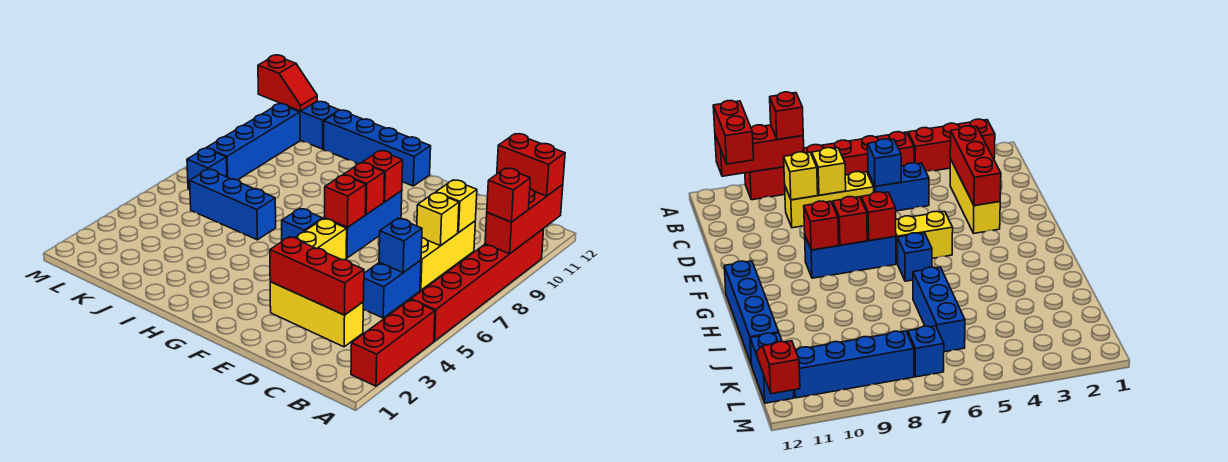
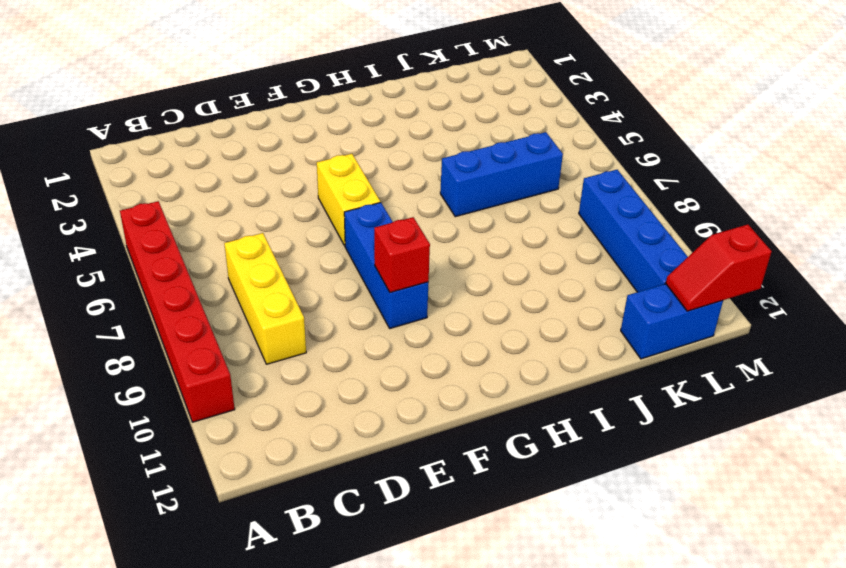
none -> red brick A2:A4 level 1
none -> yellow brick C3:E3 level 1
none -> blue brick C5:C6 level 1

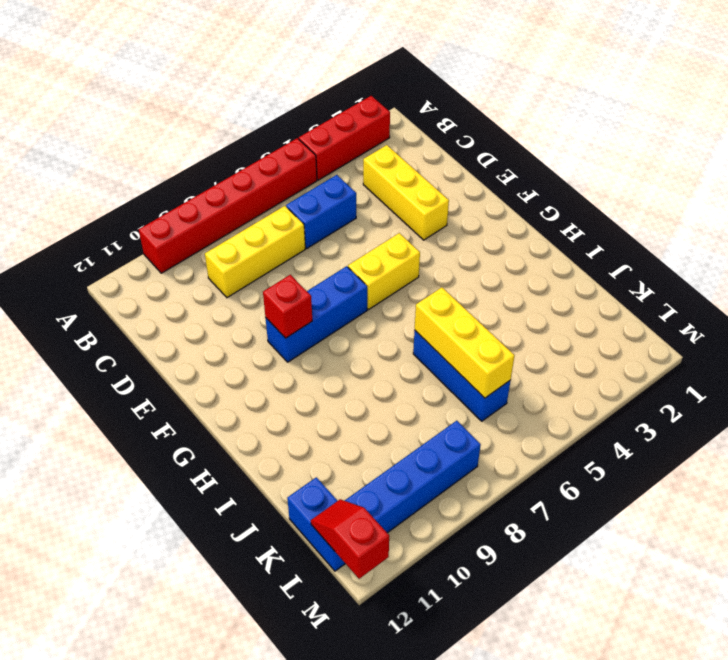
yellow brick I6:K6 level 2 -> none
none -> blue brick G6 level 1
none -> blue brick G12:J12 level 1
none -> blue brick L7 level 1

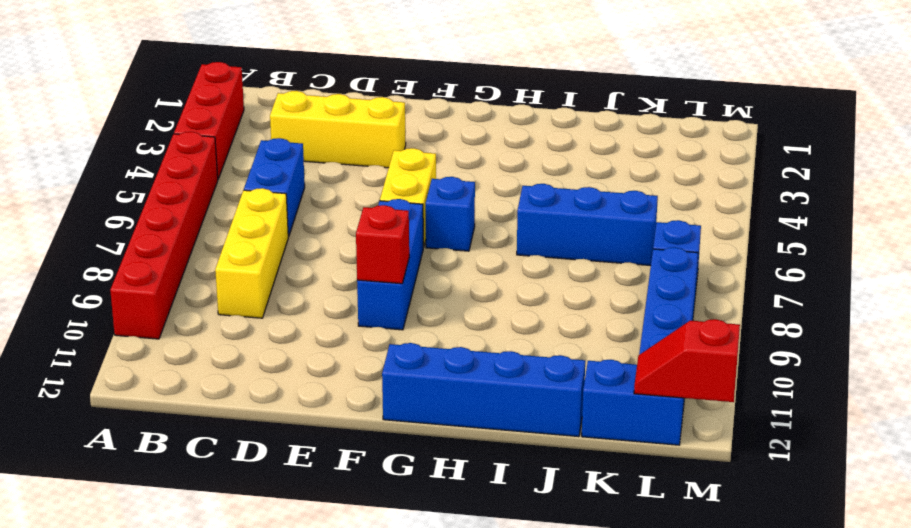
none -> red brick A9:A11 level 2
none -> red brick C3:E3 level 2
none -> blue brick C6 level 2

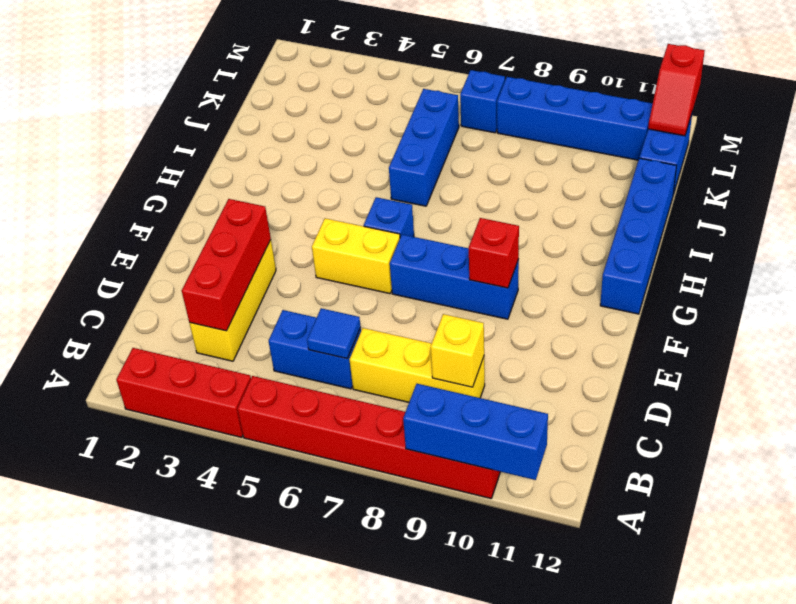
blue brick A9:A11 level 2 -> red brick A9:A11 level 2
blue tile C6 level 2 -> blue brick C6 level 2
none -> yellow brick C8 level 2
none -> red brick F7 level 2
none -> red brick F8 level 2

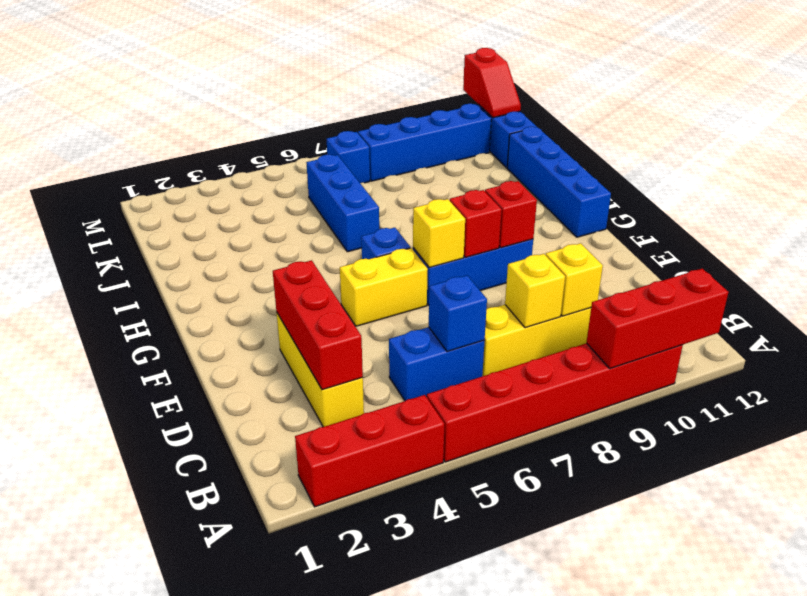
yellow brick F7 level 2 -> red brick F7 level 2
none -> red brick A9 level 3
none -> red brick A11:B11 level 3

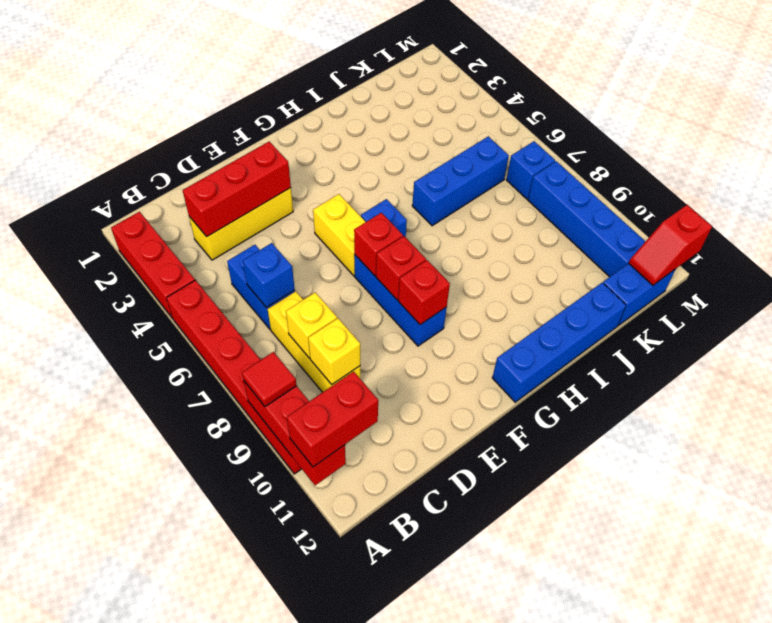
red tile A9 level 3 -> red brick A9 level 3

